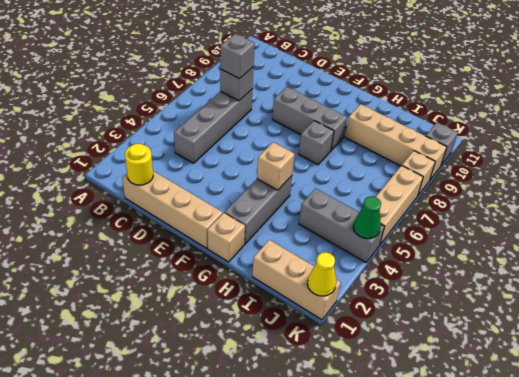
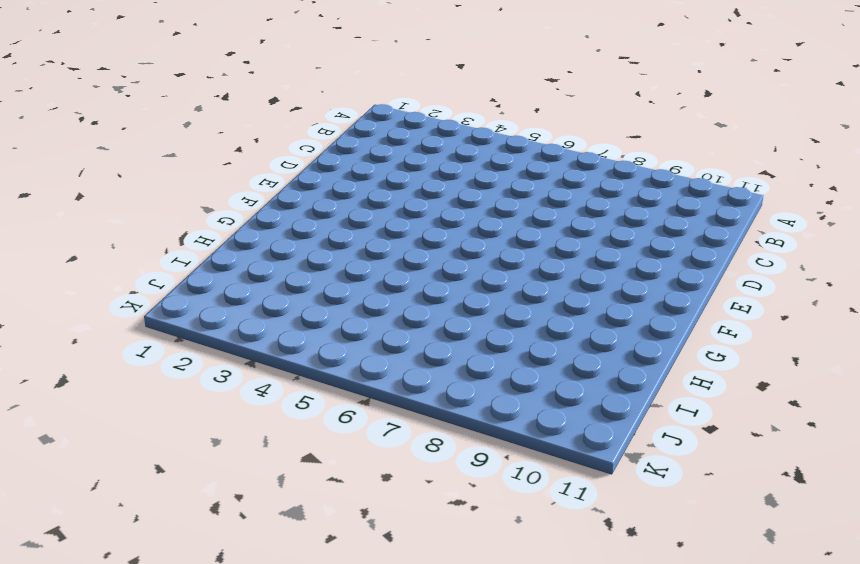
none -> tan brick C1:F1 level 1
none -> grey brick C4:C7 level 1
none -> grey brick E8:G8 level 1

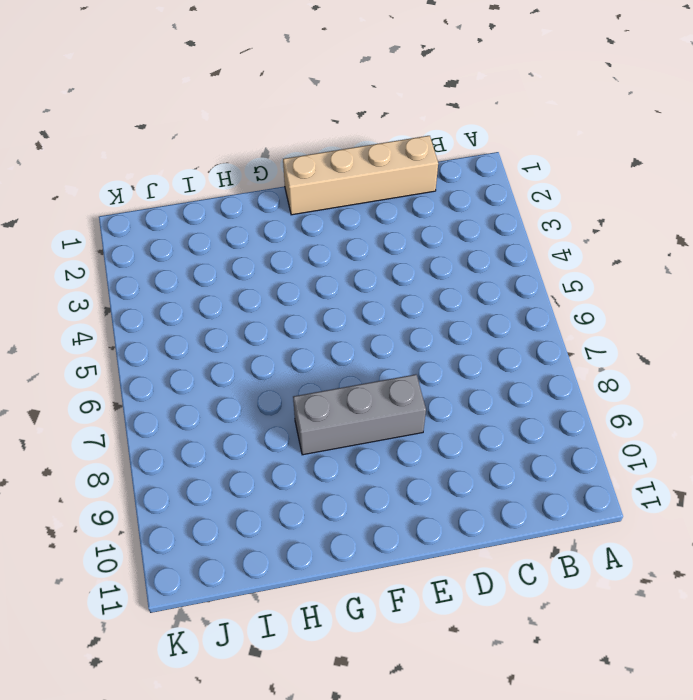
none -> grey brick C4:C7 level 1
none -> tan brick G1 level 1
none -> grey brick G2:G4 level 1

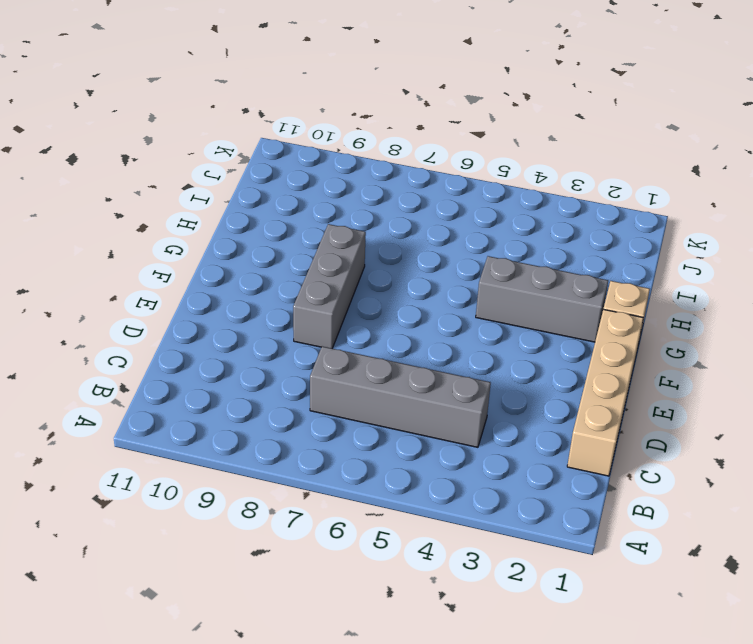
none -> grey brick G7 level 1
none -> tan brick H9:K9 level 1
none -> tan brick I1:K1 level 1

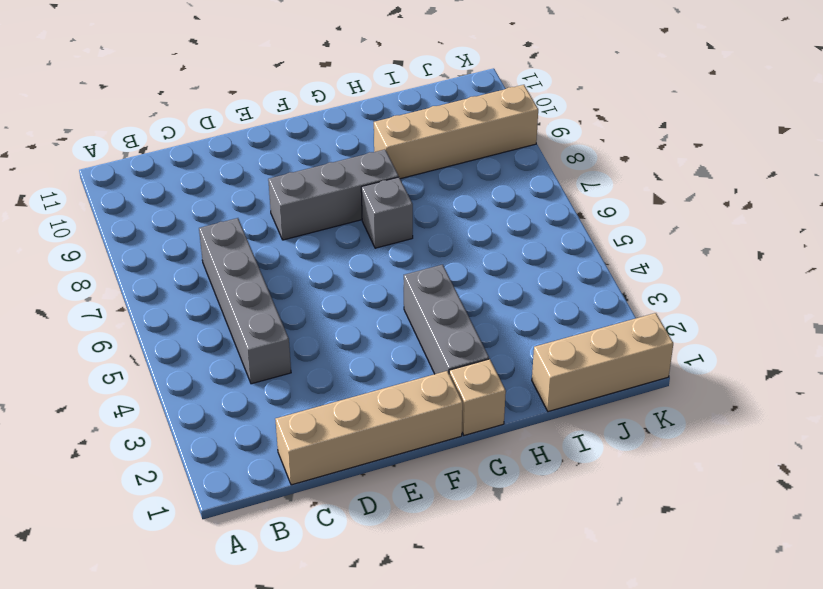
none -> grey brick I4:K4 level 1
none -> tan brick K5:K7 level 1
none -> tan brick K8 level 1

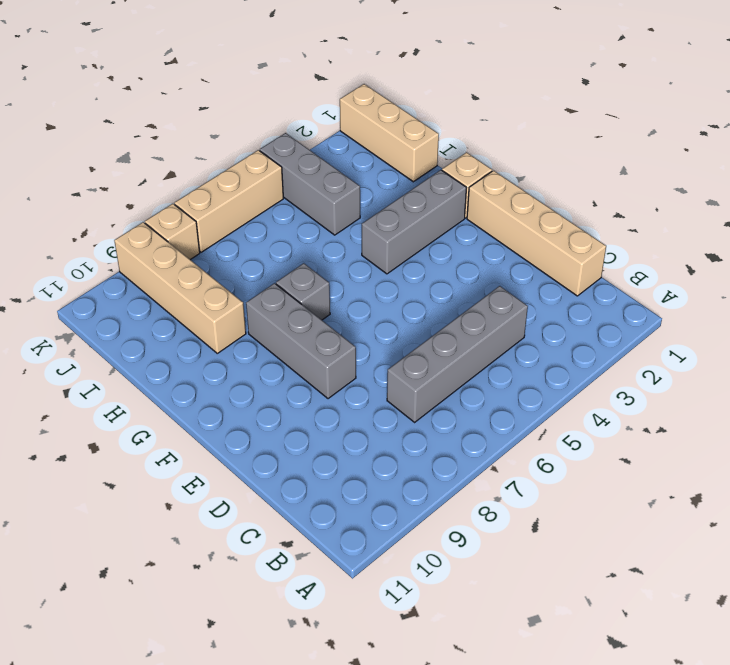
none -> grey brick K10 level 1
none -> yellow round brick C1 level 2
none -> grey brick C7 level 2

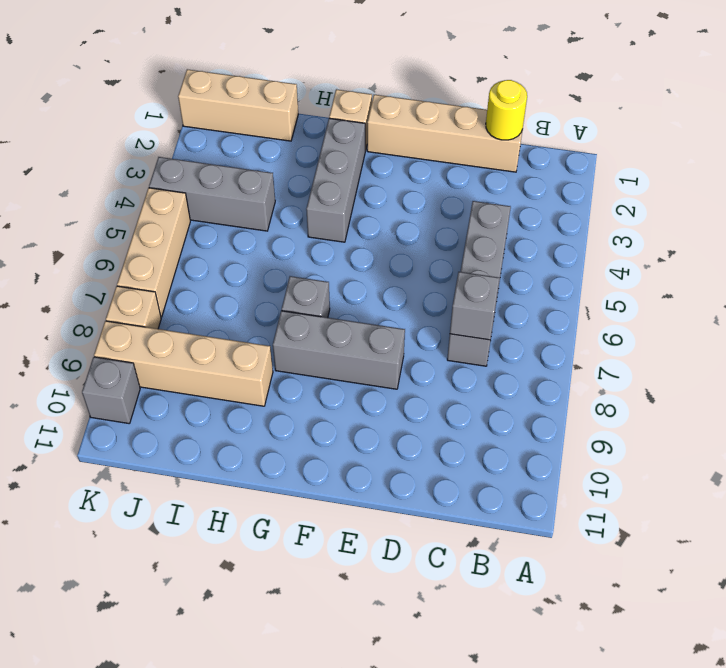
none -> tan brick G4 level 2
none -> yellow cone K1 level 2
none -> green cone K4 level 2

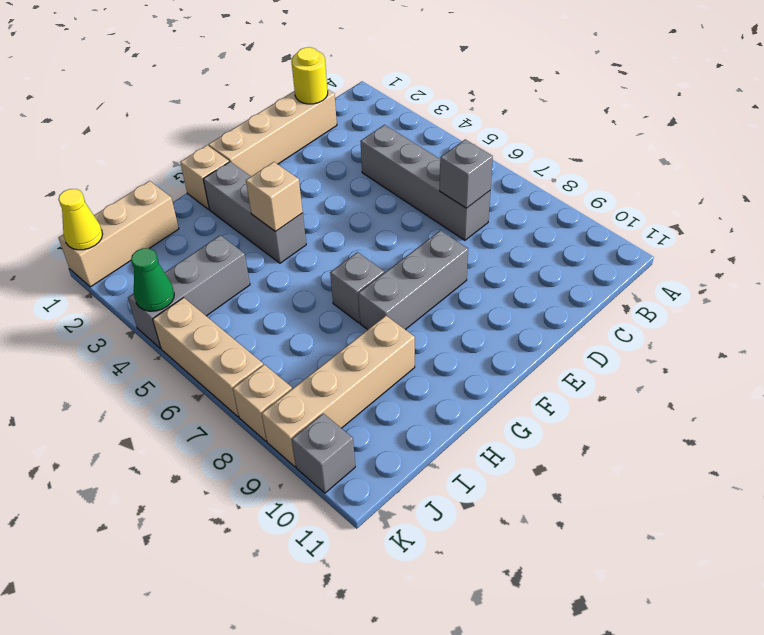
none -> grey brick C7 level 3

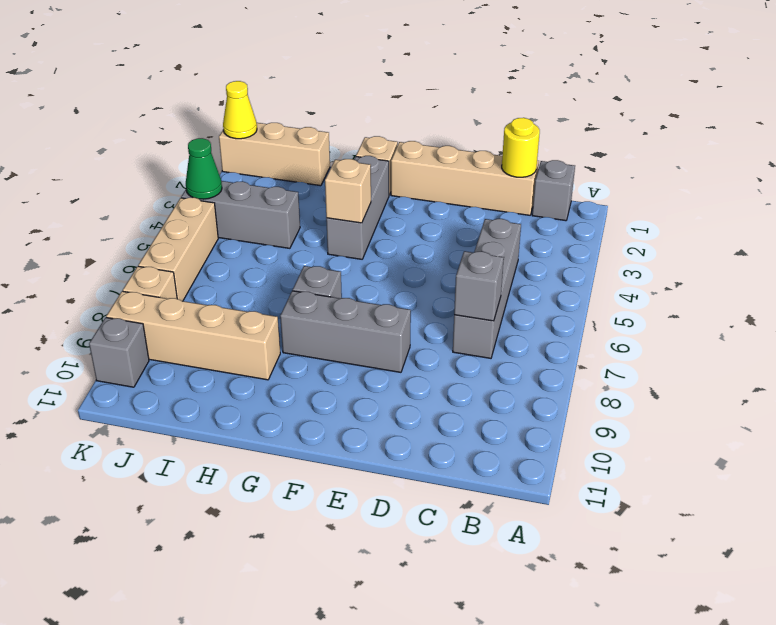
grey brick B1 level 1 -> grey brick C7 level 3

